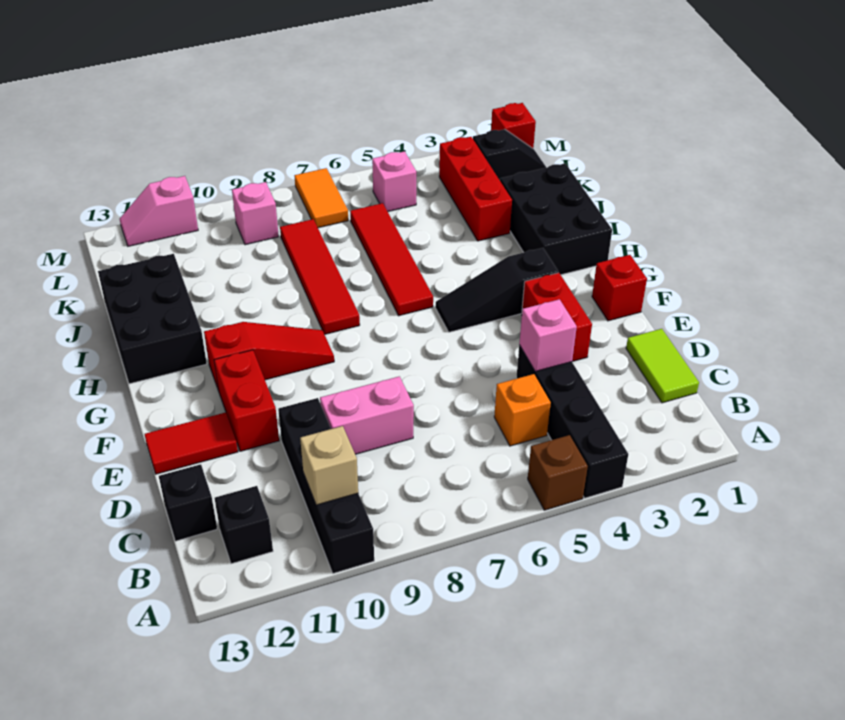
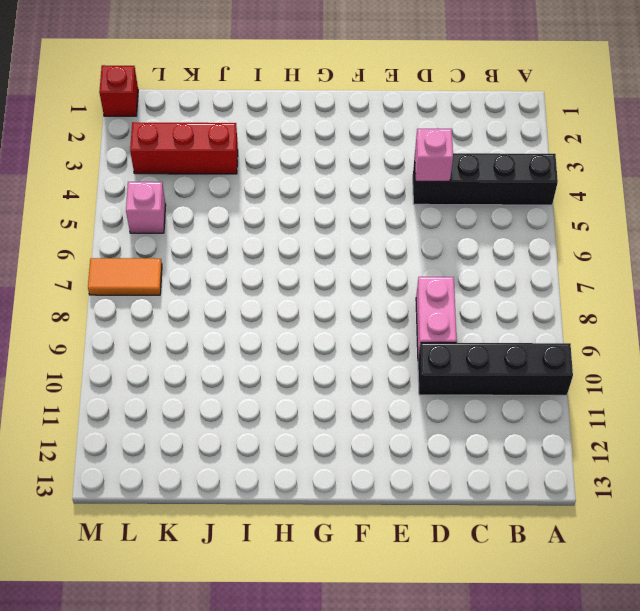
none -> brown brick A5 level 1
none -> black brick B12 level 1
none -> lime tile C1:D1 level 1

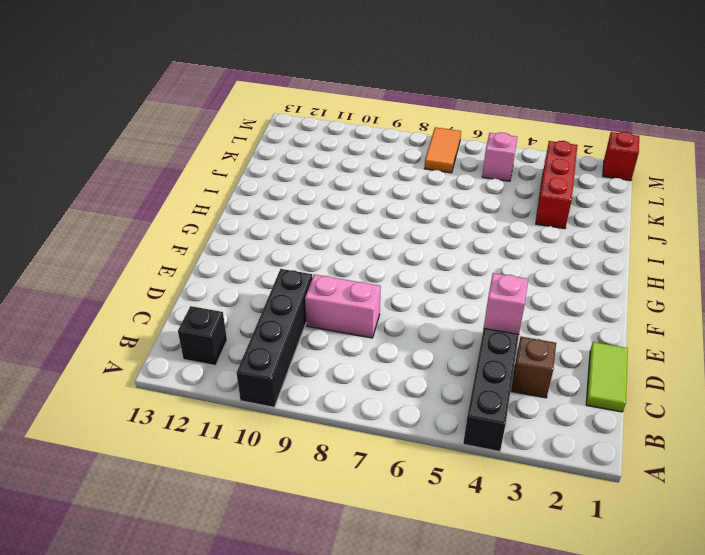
brown brick C3 level 1 -> brown brick A5 level 1
none -> orange brick C5 level 1
none -> black brick C13 level 1
none -> red brick E3:F3 level 1

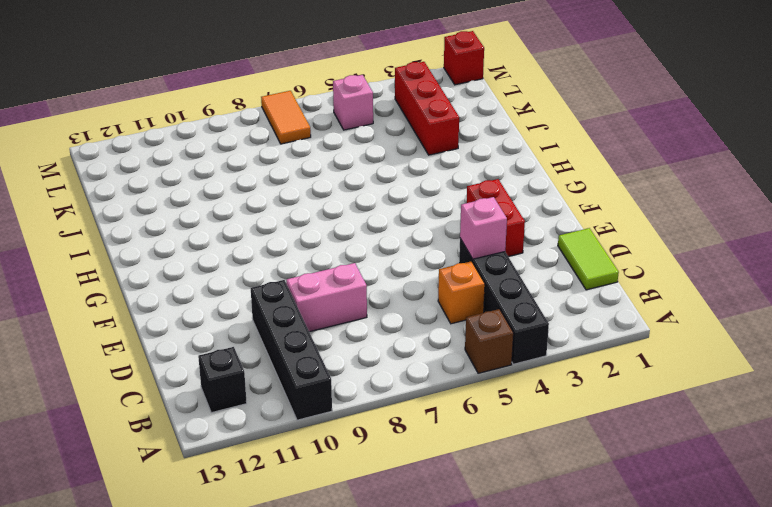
none -> black brick C13 level 1
none -> red brick E11:F11 level 1
none -> red tile E12:E13 level 1

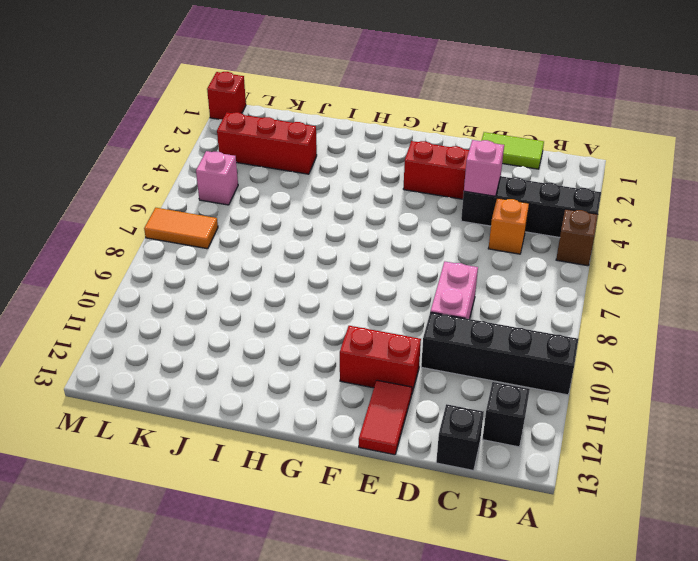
none -> red brick F1 level 1
none -> black slope G3:G5 level 1 top 3
none -> red slope G9:G11 level 1 top 11

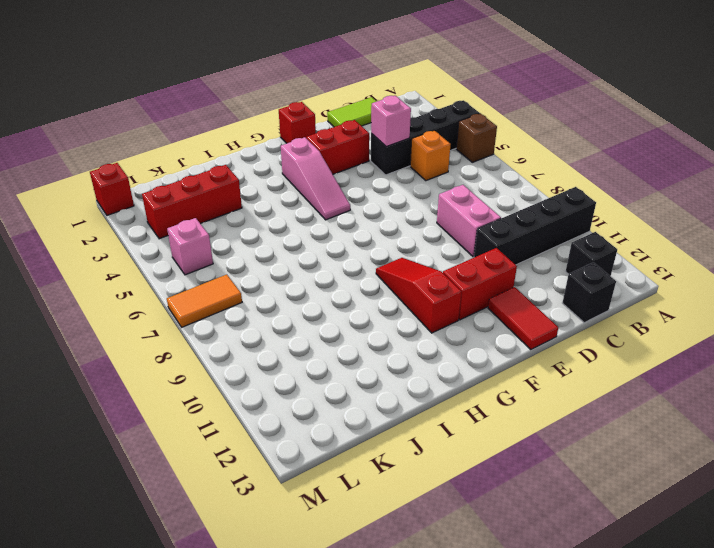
pink slope G3:G5 level 1 top 3 -> black slope G3:G5 level 1 top 3
none -> black brick H1:J2 level 1
none -> red tile H6:K6 level 1
none -> red tile H8:K8 level 1

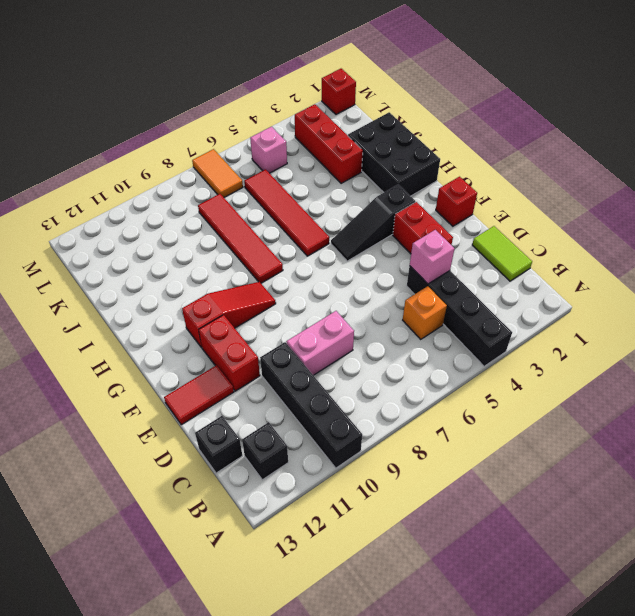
none -> brown brick A5 level 1
none -> black brick H12:J13 level 1
none -> black slope L1:L2 level 1 top 2

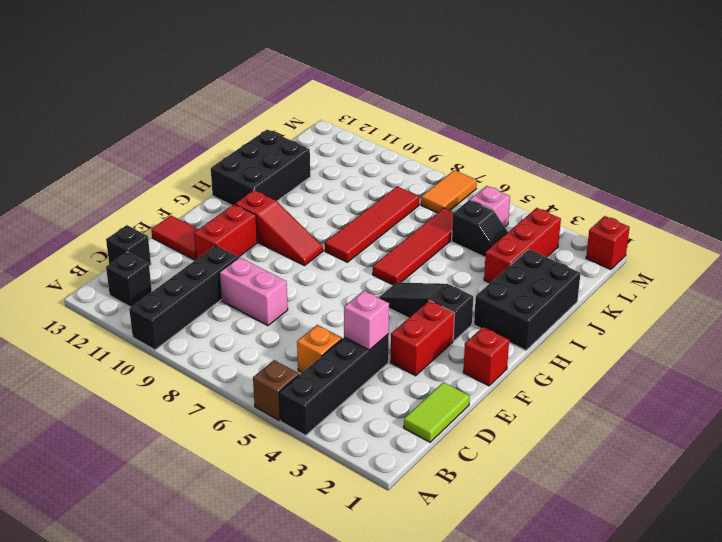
black slope K4:K5 level 1 top 5 -> black slope L1:L2 level 1 top 2
none -> pink brick L9 level 1
none -> pink slope M11:M12 level 1 top 11
none -> tan brick B10 level 2

